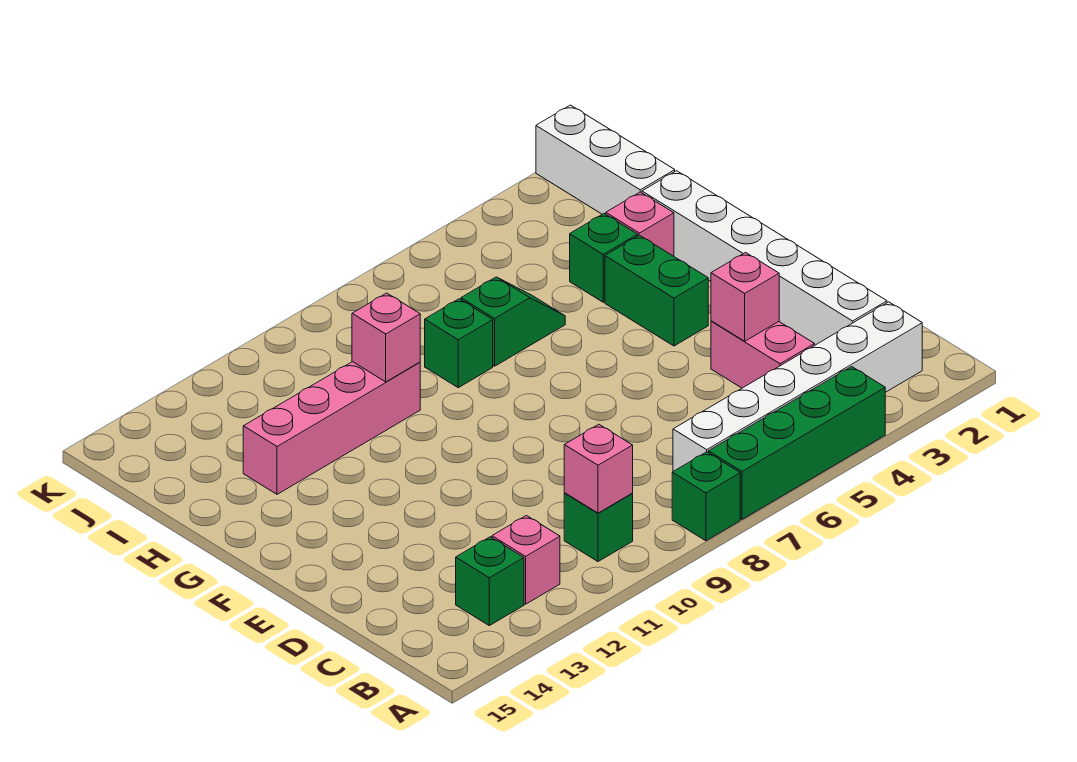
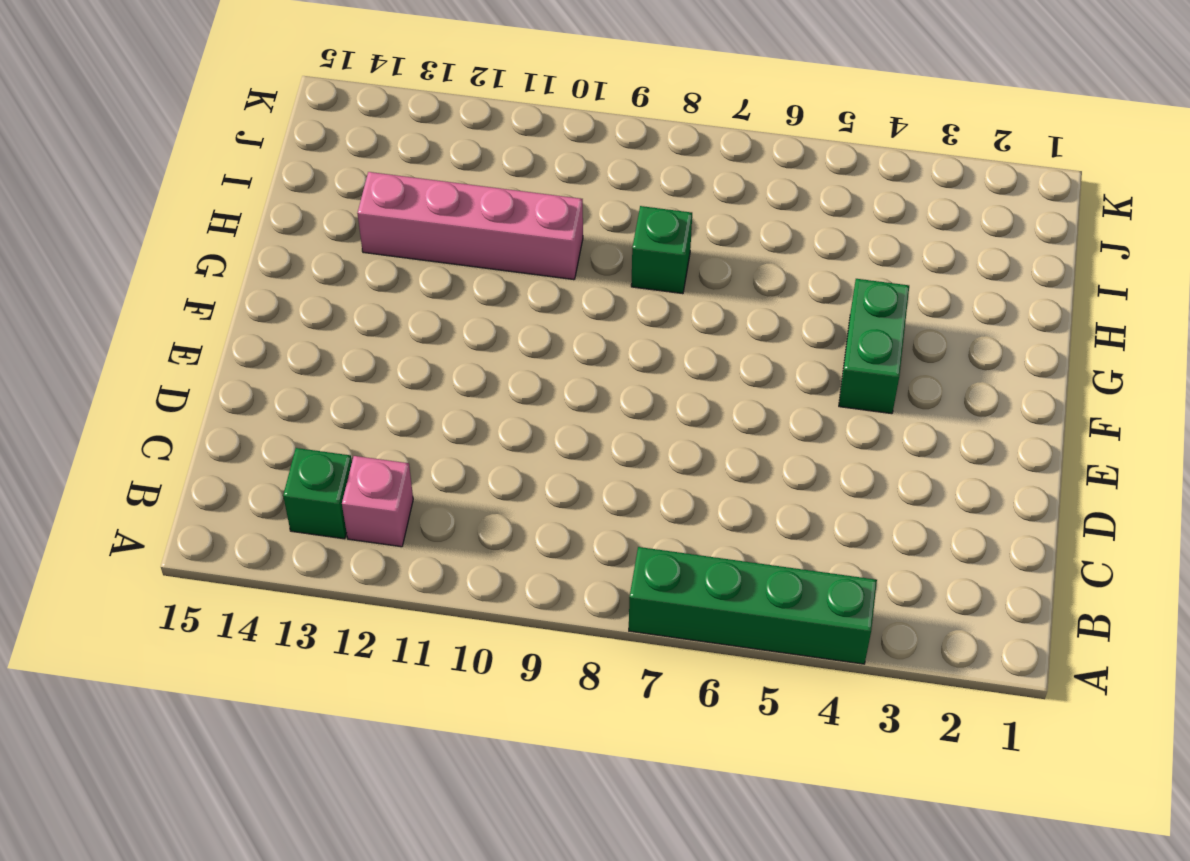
none -> green brick A8 level 1
none -> white brick B2:B7 level 1
none -> green brick B10 level 1

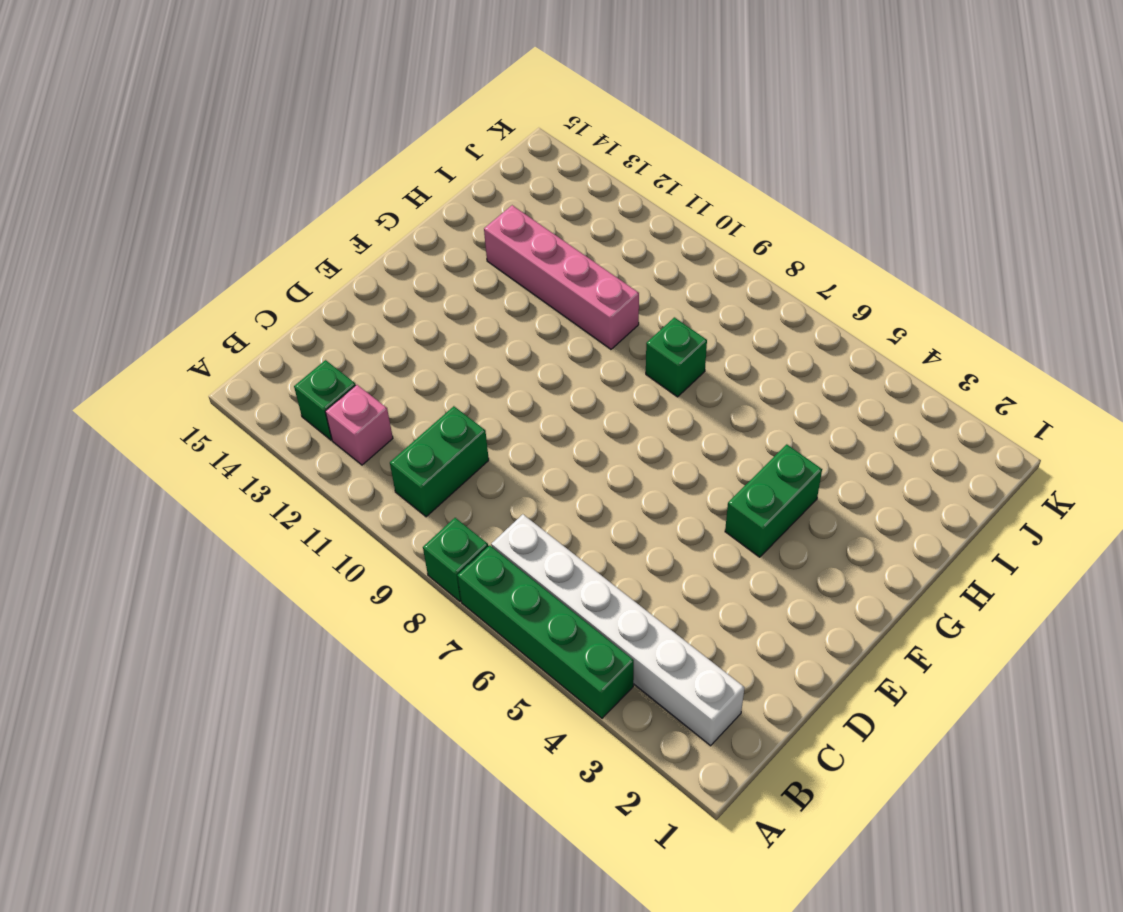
green brick B10:C10 level 1 -> green brick B10 level 1
none -> white brick C2:H2 level 1
none -> pink brick C4:D4 level 1
none -> pink brick H3 level 1

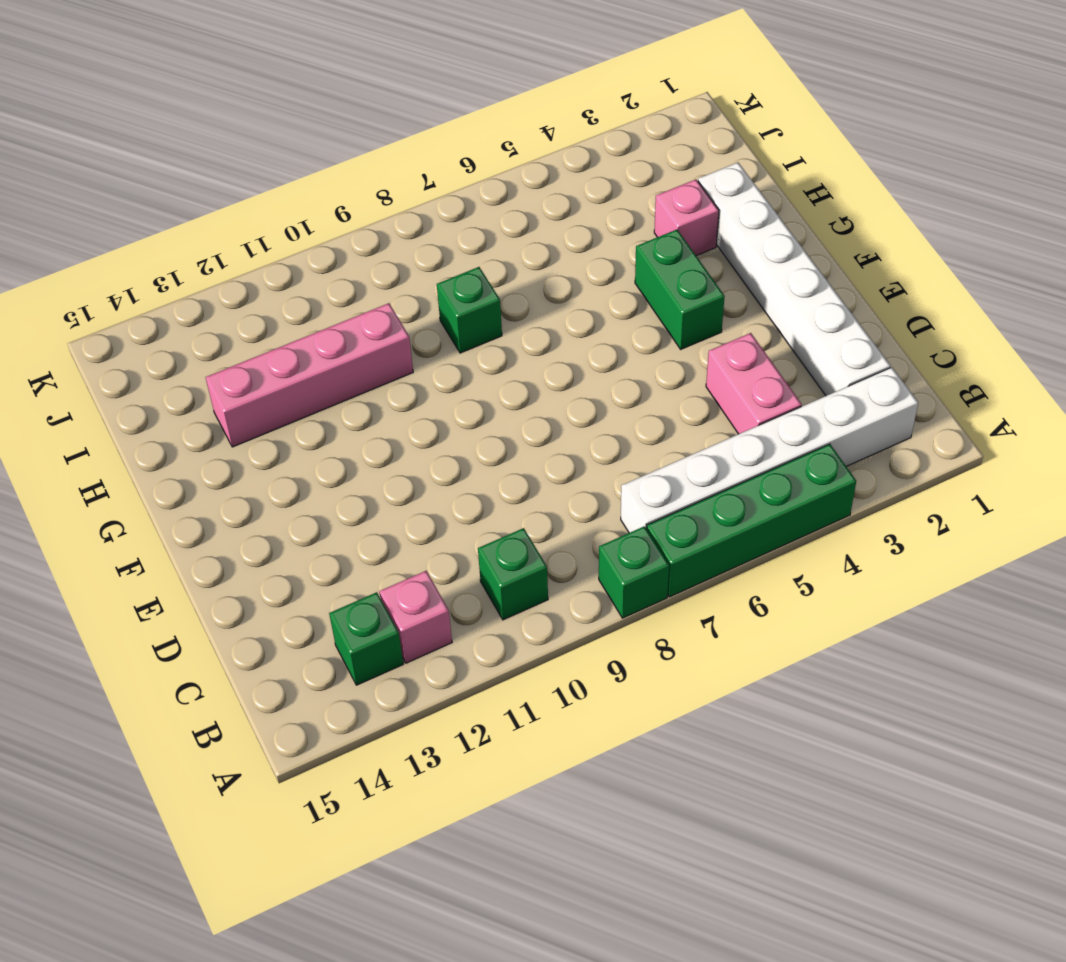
none -> green brick H4 level 1
none -> green slope H6:H7 level 1 top 7
none -> white brick I2:K2 level 1

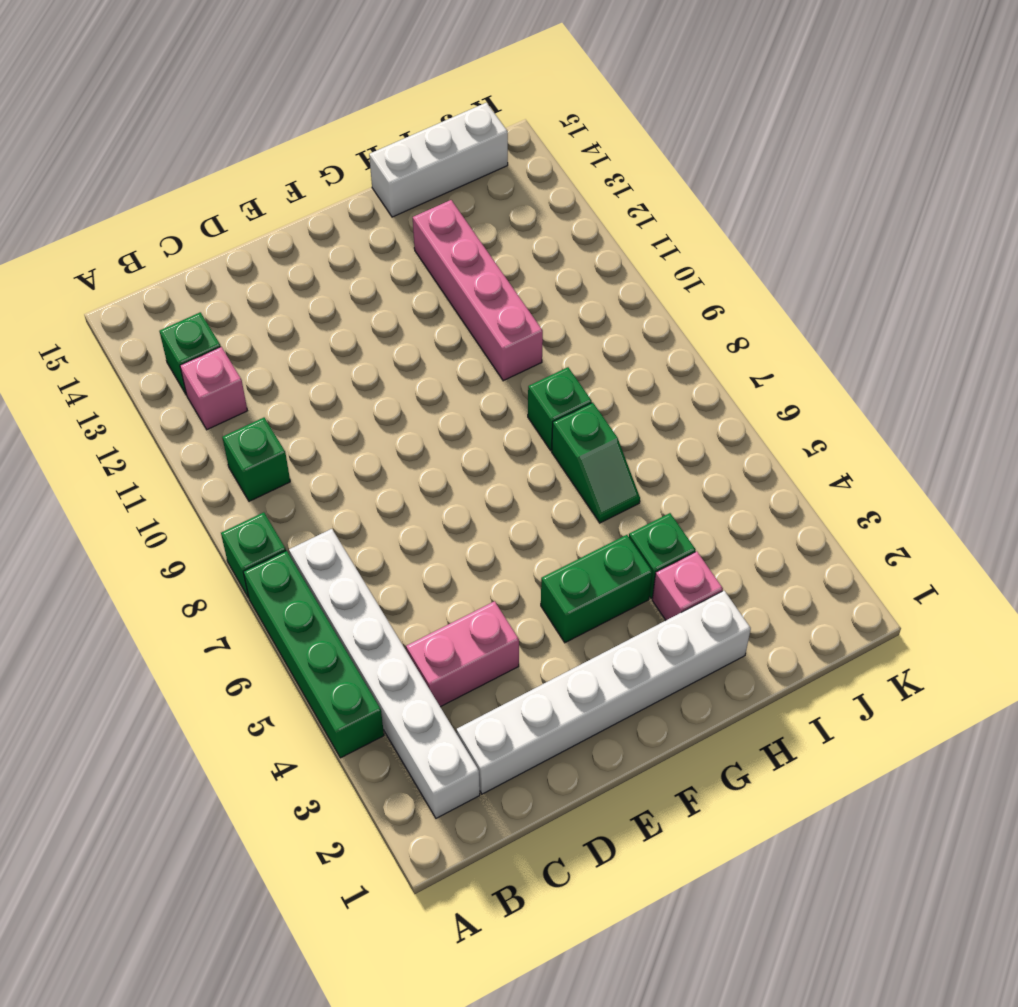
white brick H15:J15 level 1 -> white brick I2:K2 level 1
none -> pink brick B10 level 2
none -> pink brick D4 level 2
none -> pink brick H10 level 2

